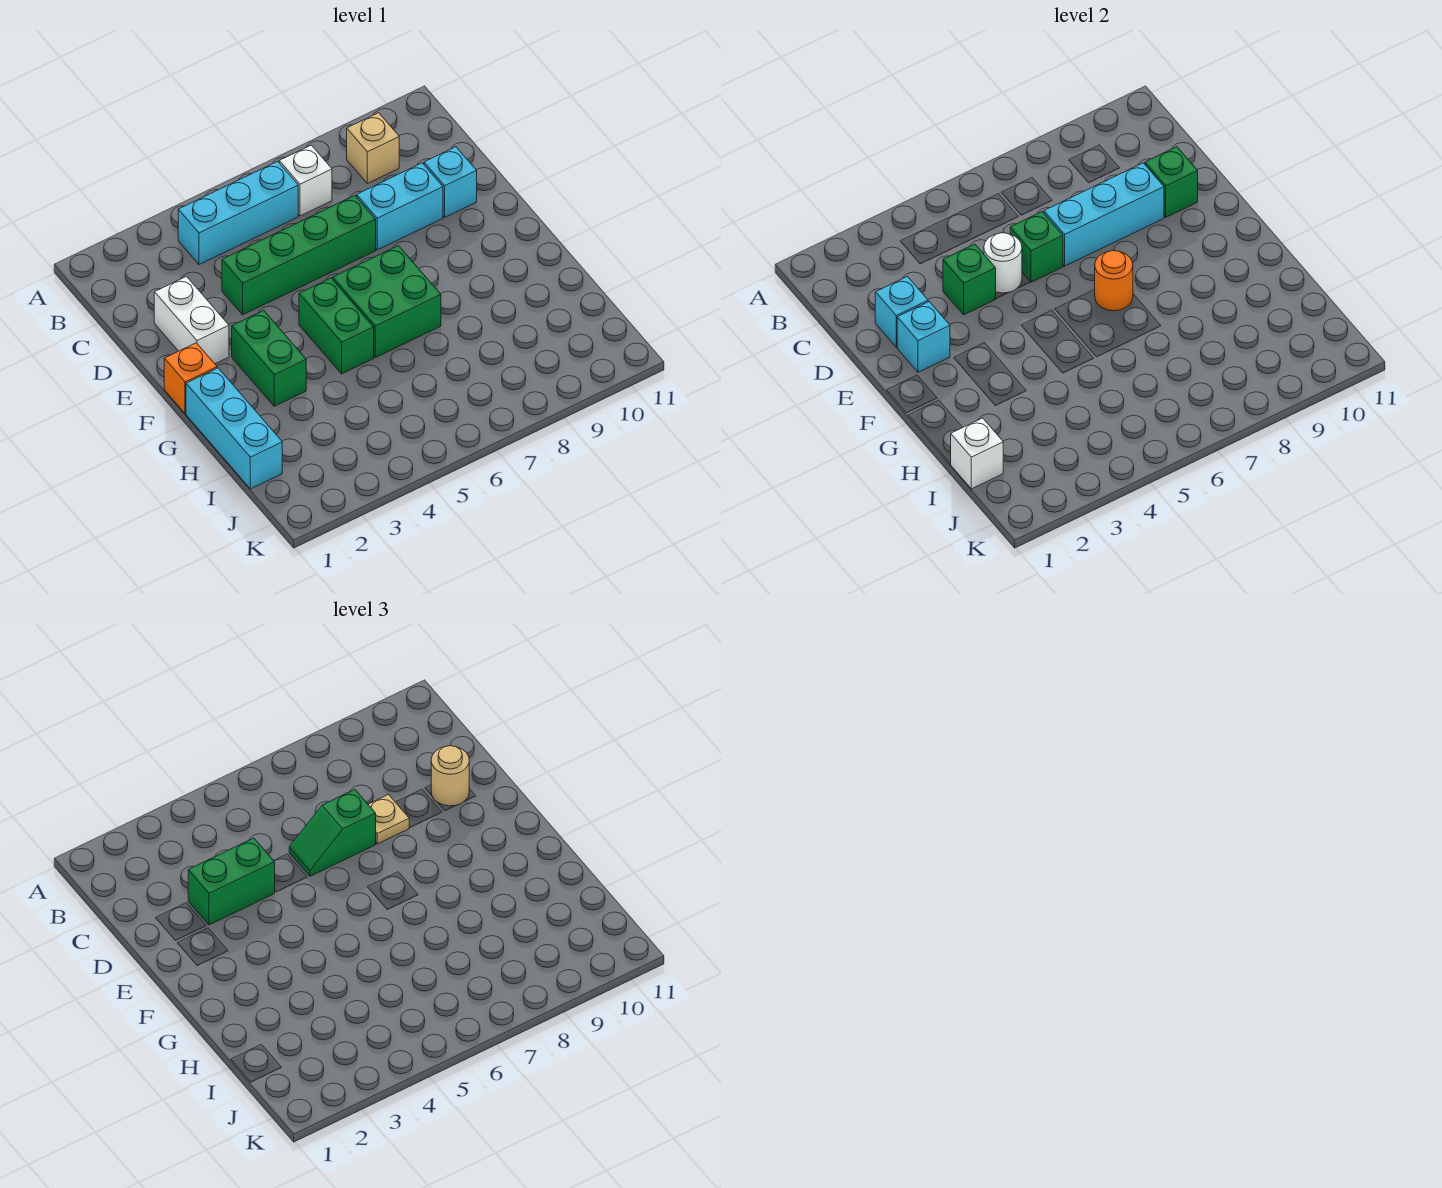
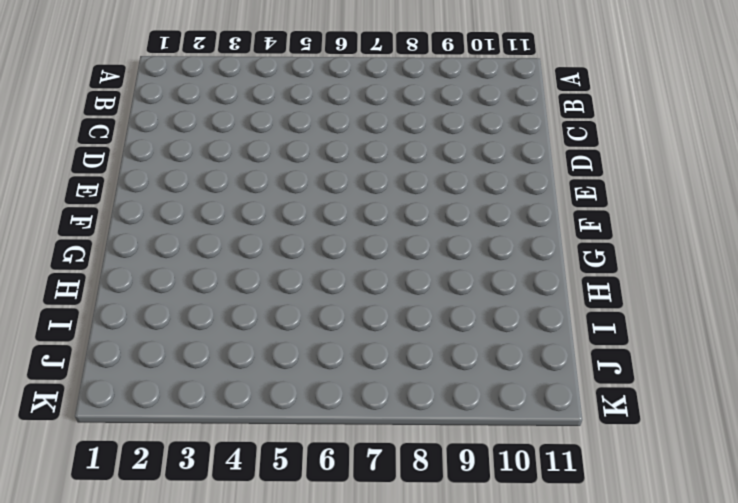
none -> cyan brick B4:B6 level 1
none -> white brick B7 level 1
none -> tan brick B9 level 1

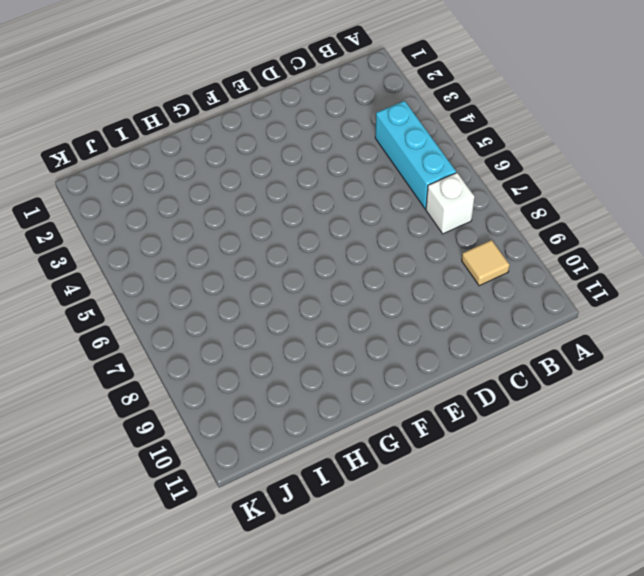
tan tile B9 level 1 -> tan brick B9 level 1
none -> white brick D2:E2 level 1
none -> green brick D4:D7 level 1
none -> cyan brick D8:D9 level 1

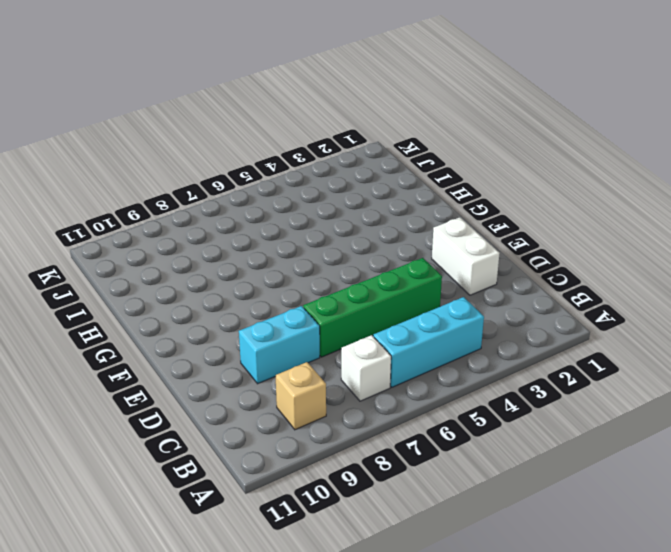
none -> cyan brick D10 level 1
none -> orange brick F1 level 1
none -> green brick F3:G3 level 1

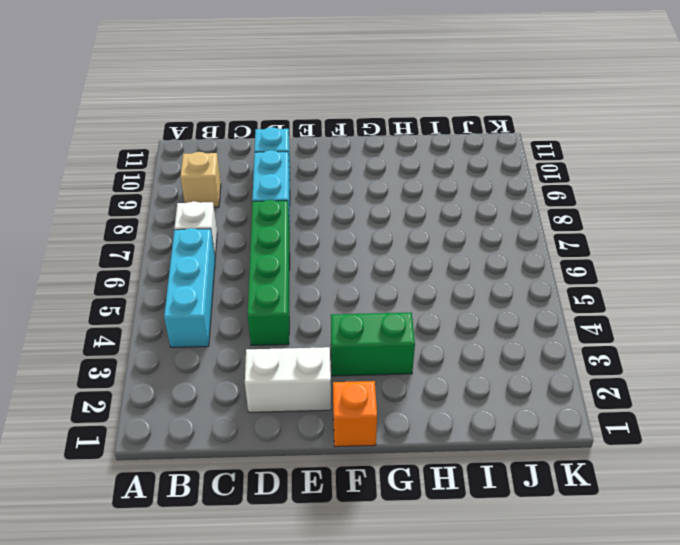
none -> green brick F5:G5 level 1
none -> green brick F6:G7 level 1
none -> cyan brick G1:I1 level 1

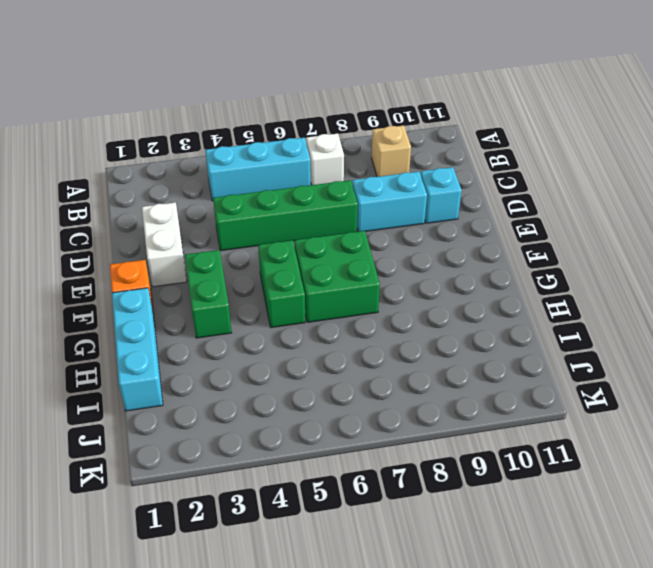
none -> cyan brick D2 level 2
none -> green brick D4 level 2
none -> white round brick D5 level 2

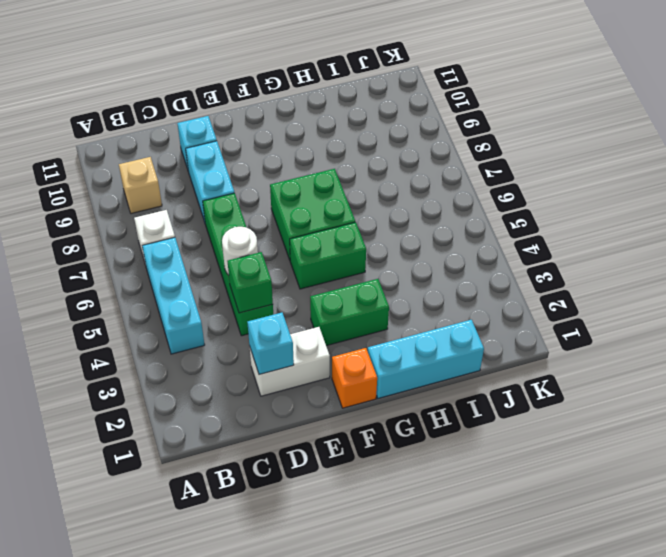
none -> green brick D6 level 2
none -> cyan brick D7:D9 level 2
none -> green brick D10 level 2

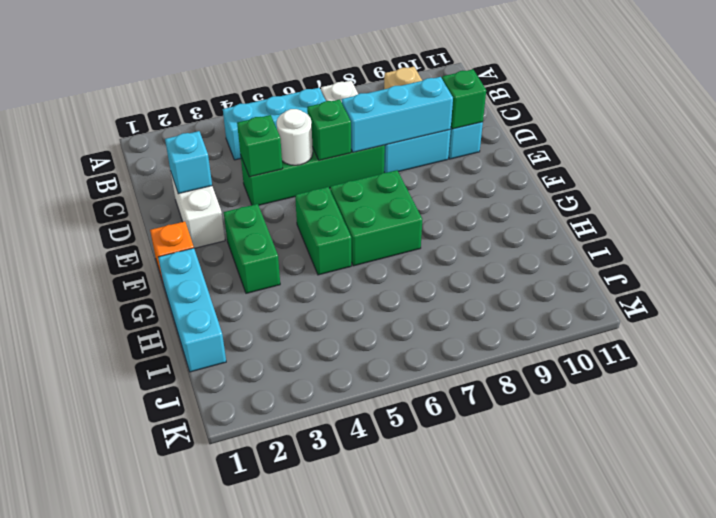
none -> cyan brick E2 level 2
none -> orange round brick F7 level 2
none -> white brick I1 level 2

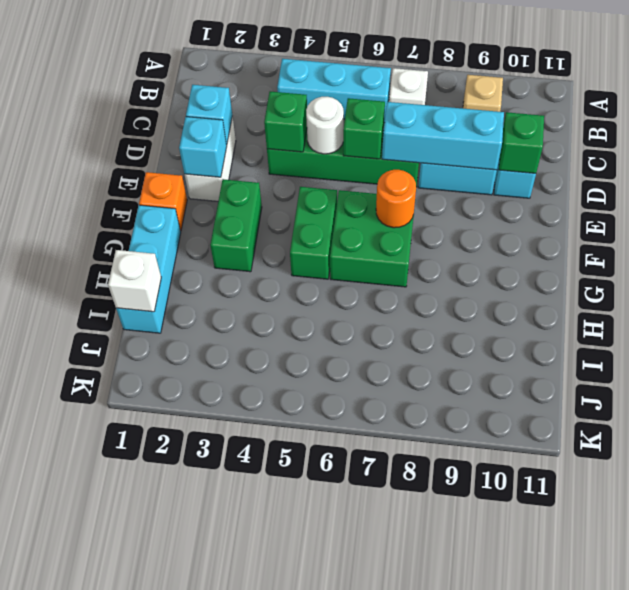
none -> green brick D3:D4 level 3
none -> green slope D6:D7 level 3 top 7
none -> tan plate D8 level 3

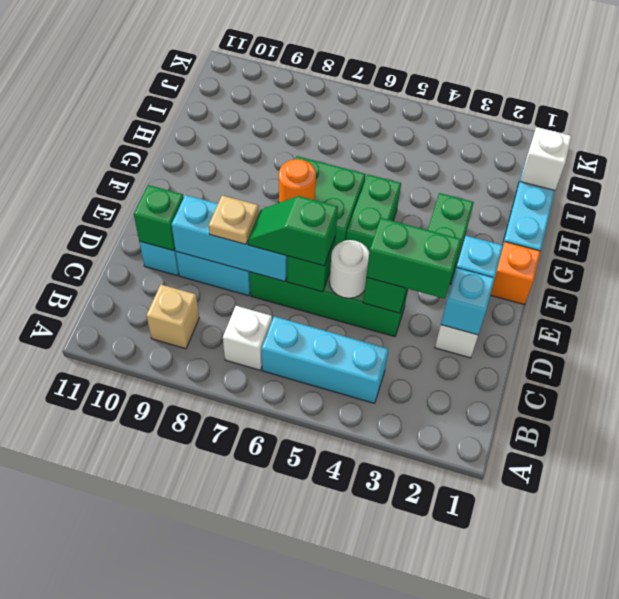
green slope D6:D7 level 3 top 6 -> green slope D6:D7 level 3 top 7
none -> tan round brick D10 level 3

